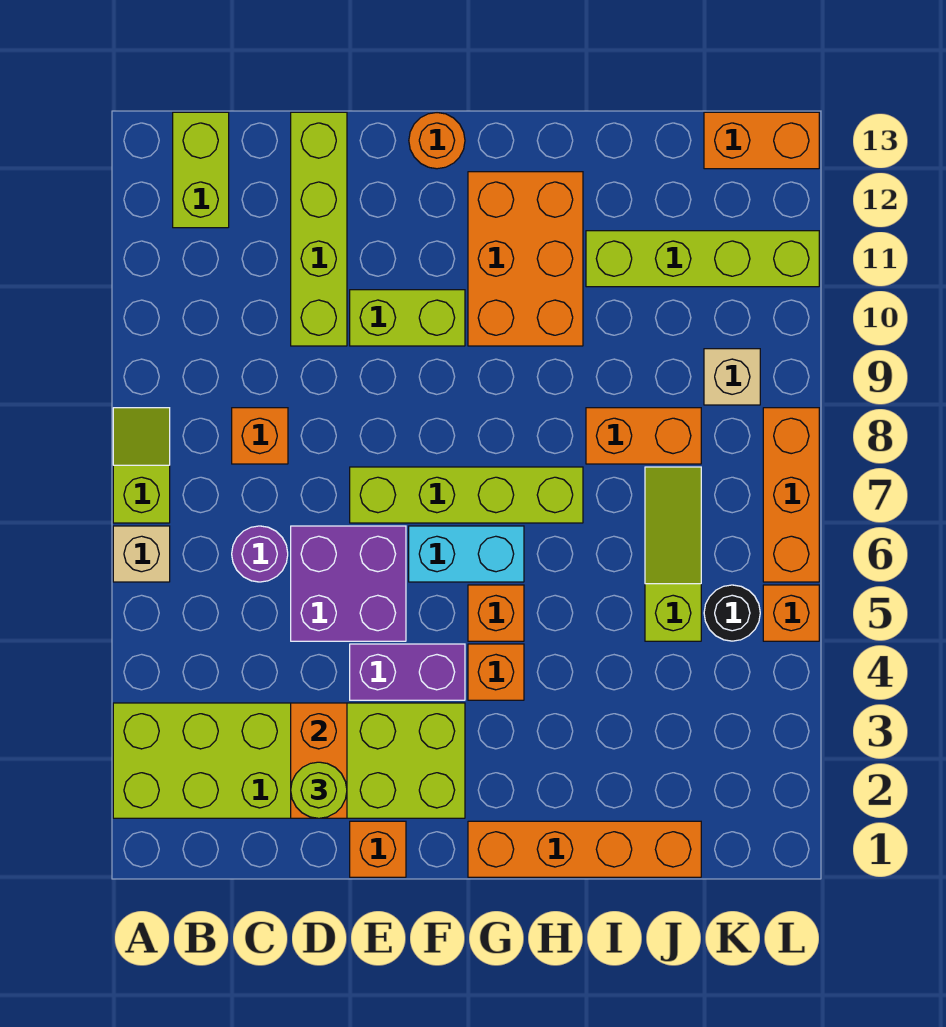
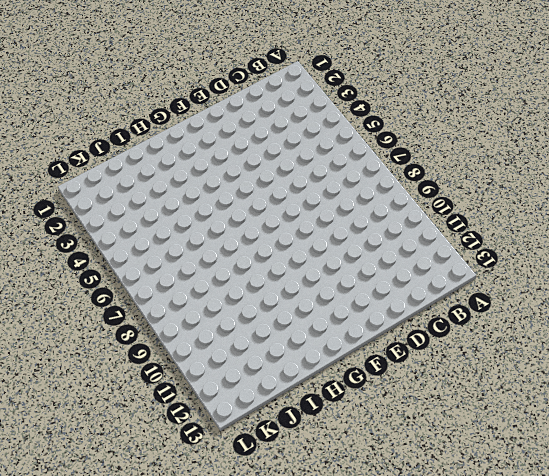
none -> lime brick A2:F3 level 1
none -> tan brick A6 level 1
none -> lime slope A7:A8 level 1 top 7

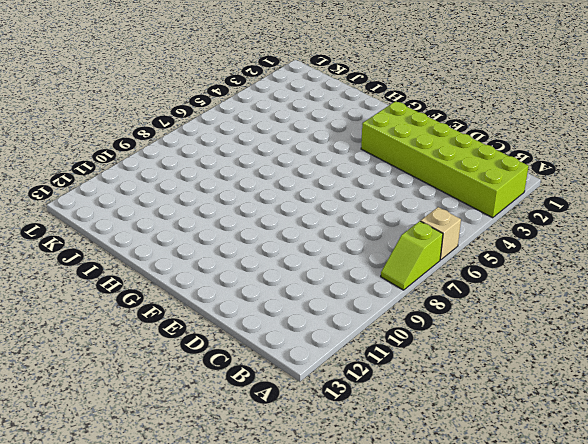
none -> lime brick B12:B13 level 1
none -> purple round brick C6 level 1
none -> orange brick C8 level 1

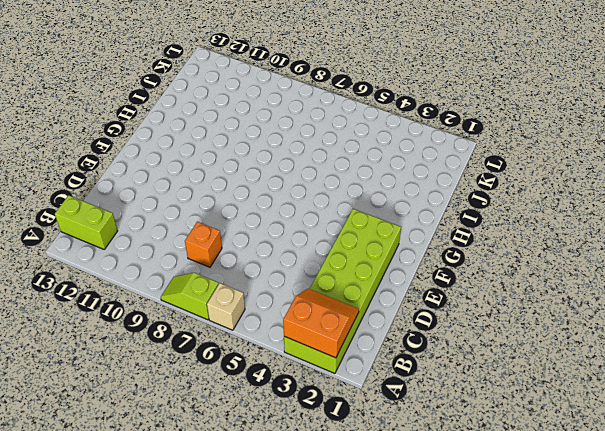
orange slope A2:B3 level 2 top A -> none
none -> purple round brick C6 level 1
none -> purple brick D5:E6 level 1
none -> lime brick D10:D13 level 1

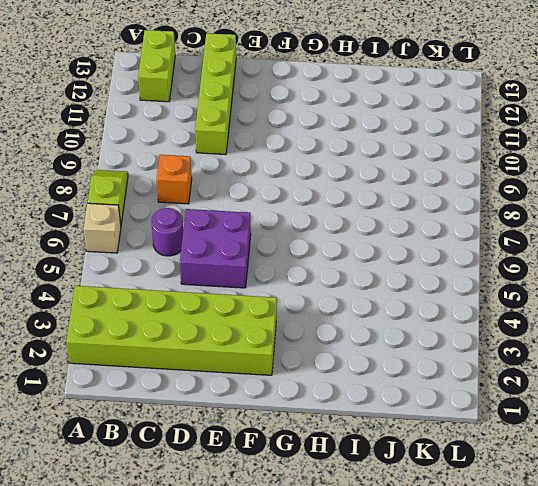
none -> orange brick E1 level 1
none -> purple brick E4:F4 level 1
none -> lime brick E7:H7 level 1

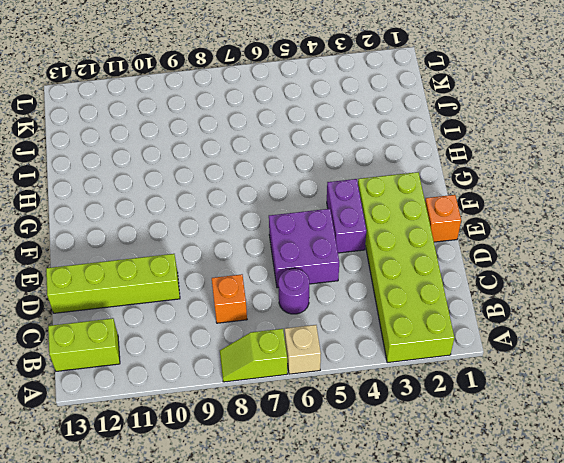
none -> lime brick E7:H7 level 1
none -> lime brick E10:F10 level 1
none -> cyan brick F6:G6 level 1

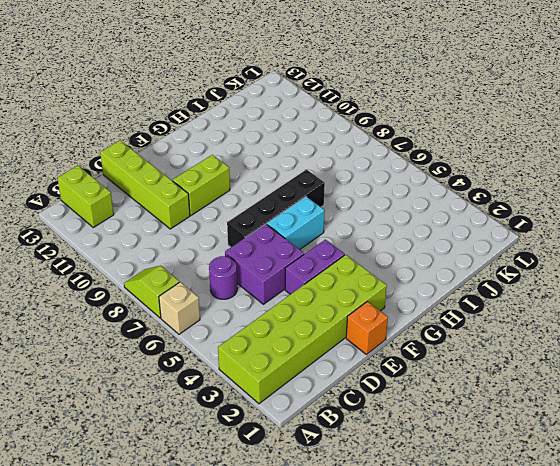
black brick E7:H7 level 1 -> lime brick E7:H7 level 1
none -> orange brick C8 level 1
none -> orange round brick F13 level 1
none -> orange brick G1:J1 level 1

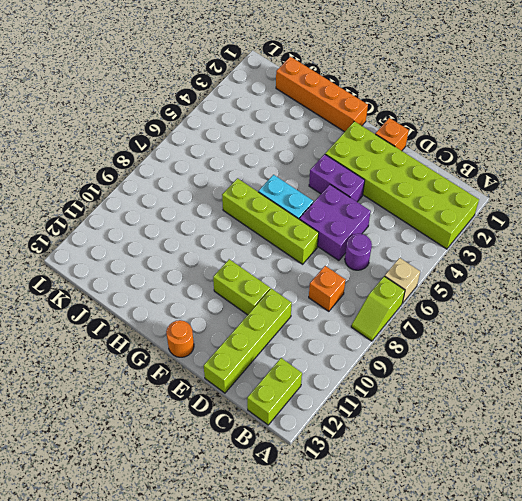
none -> orange brick G4 level 1
none -> orange brick G5 level 1
none -> orange brick G10:H12 level 1

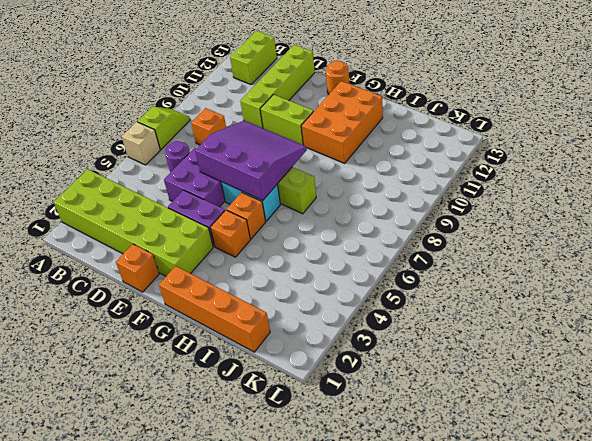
purple slope E6:G8 level 2 top 6 -> none
none -> orange brick I8:J8 level 1
none -> lime brick I11:L11 level 1
none -> lime slope J5:J7 level 1 top 5

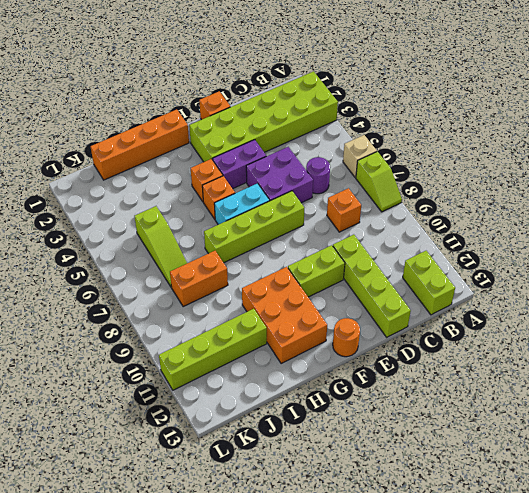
none -> black round brick K5 level 1
none -> tan brick K9 level 1
none -> orange brick K13:L13 level 1

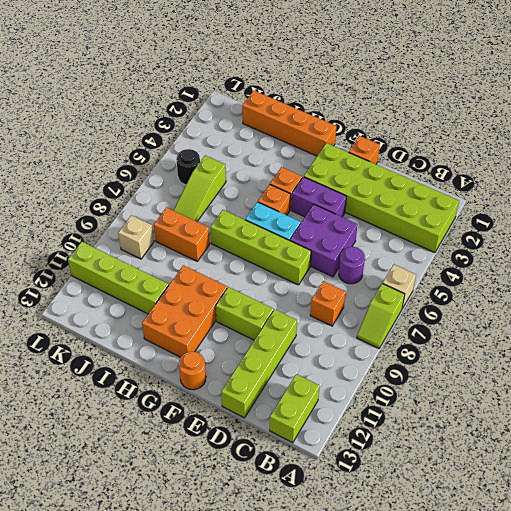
none -> orange brick K13:L13 level 1
none -> orange brick L5 level 1
none -> orange brick L6:L8 level 1

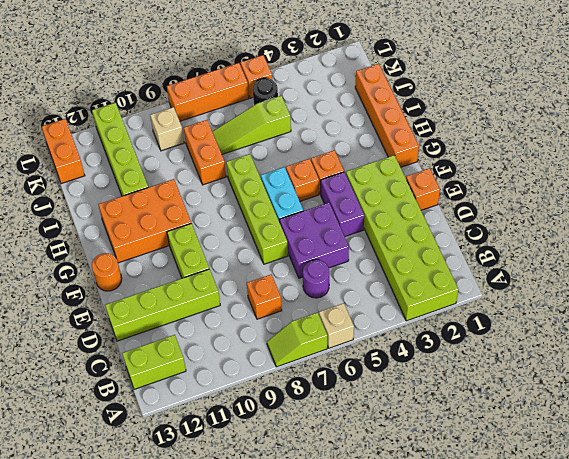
none -> orange brick D2:D3 level 2
none -> lime round brick D2 level 3

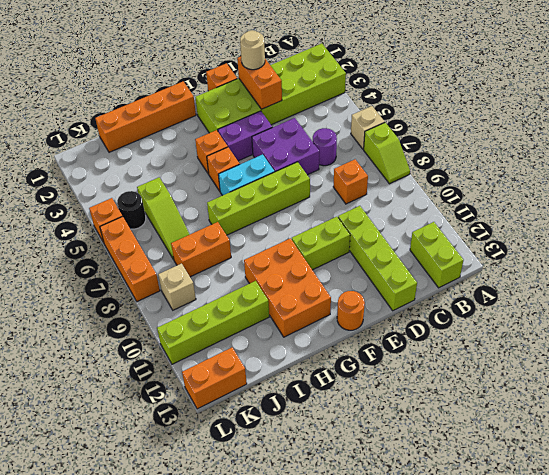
tan round brick D2 level 3 -> lime round brick D2 level 3

